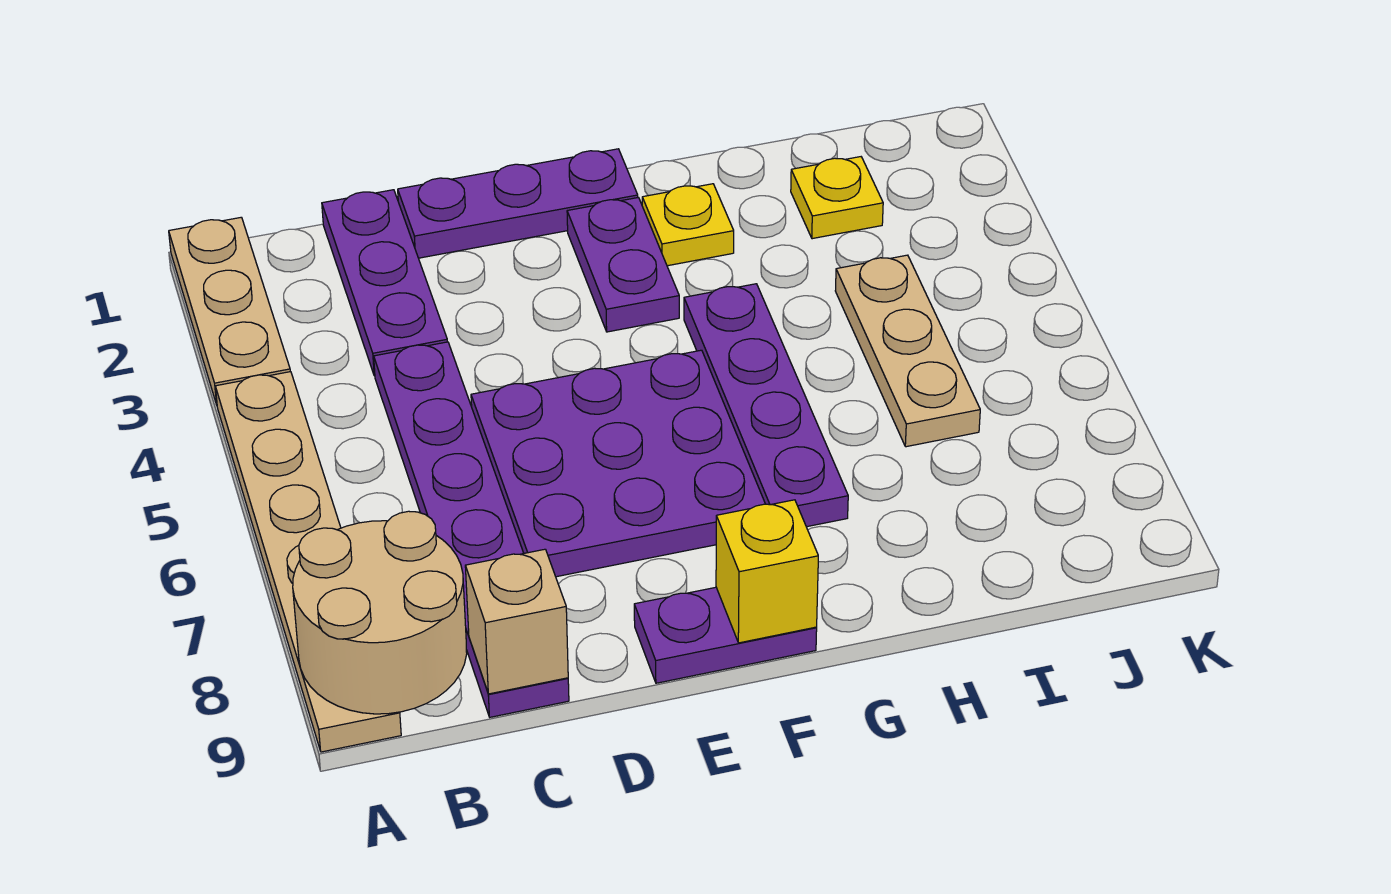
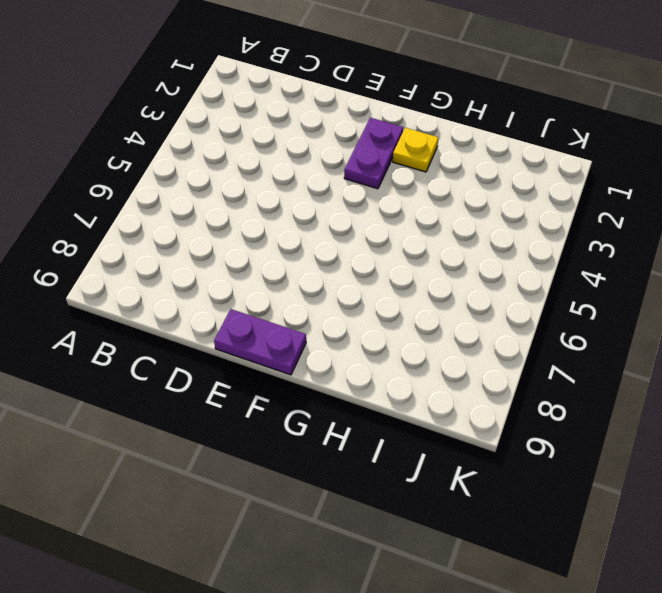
none -> tan plate A1:A3 level 1
none -> tan plate A4:A9 level 1
none -> purple plate C1:C3 level 1

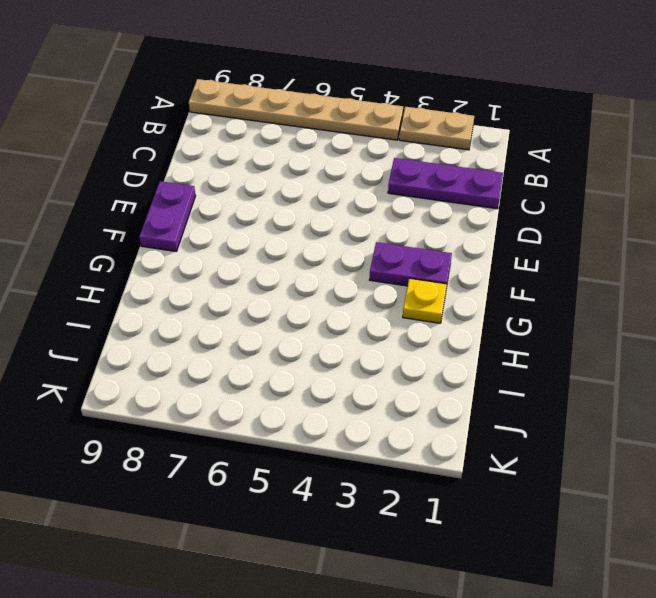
tan plate A2:A3 level 1 -> tan plate A1:A3 level 1
none -> purple plate C4:C9 level 1
none -> purple plate D1:F1 level 1
none -> purple plate D5:F7 level 1

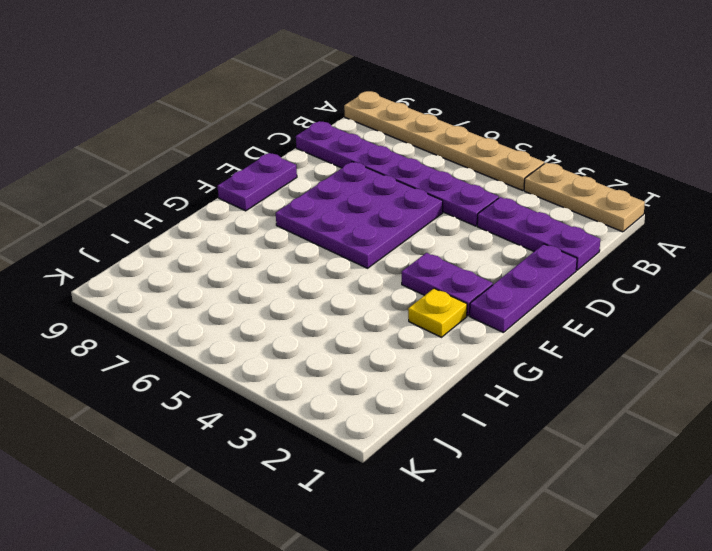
none -> purple plate G4:G7 level 1
none -> yellow plate I2 level 1
none -> tan plate I4:I6 level 1

